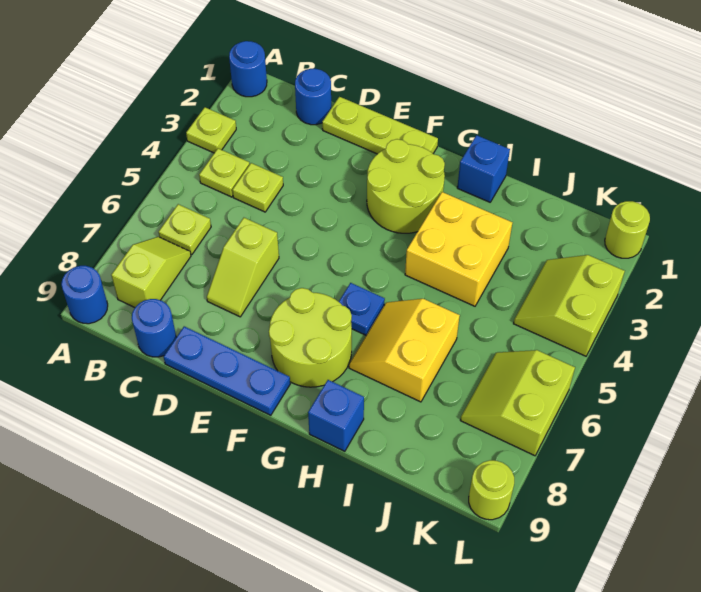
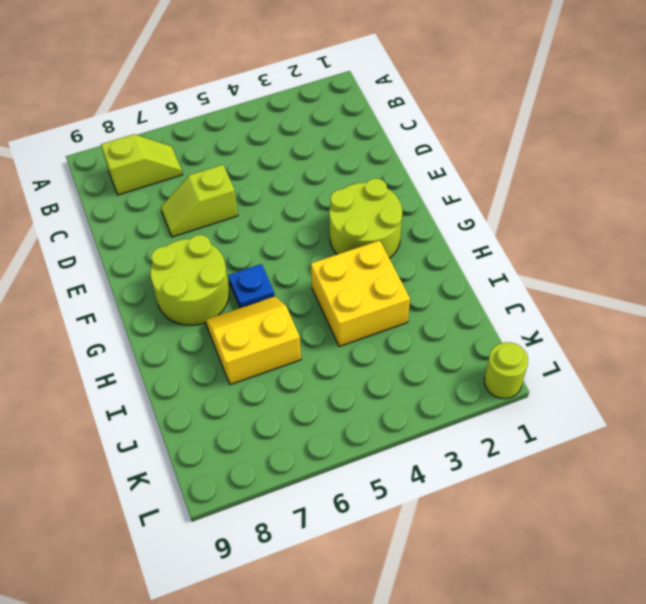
none -> blue round brick A1 level 1
none -> lime plate A3 level 1
none -> blue round brick A9 level 1

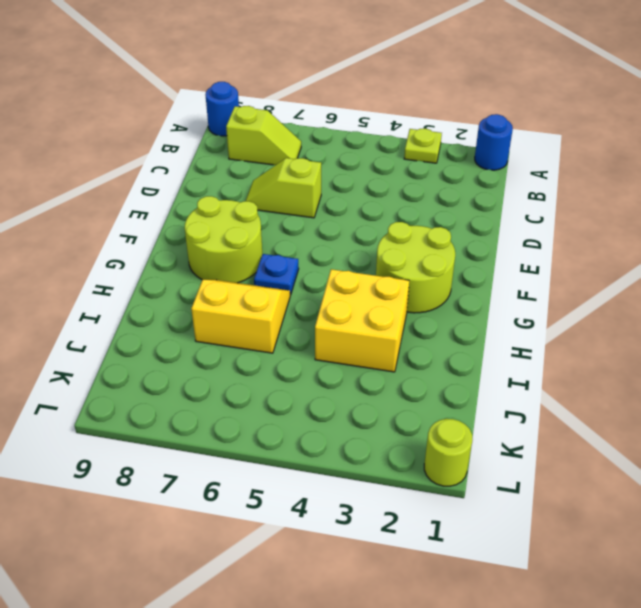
none -> lime plate B4 level 1
none -> lime plate B6 level 1
none -> blue round brick C1 level 1

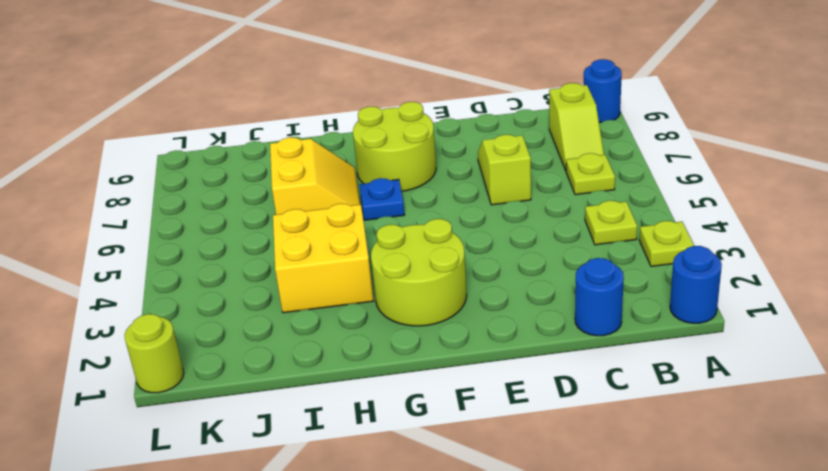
none -> lime plate C4 level 1
none -> blue round brick C9 level 1
none -> lime plate D1:F1 level 1

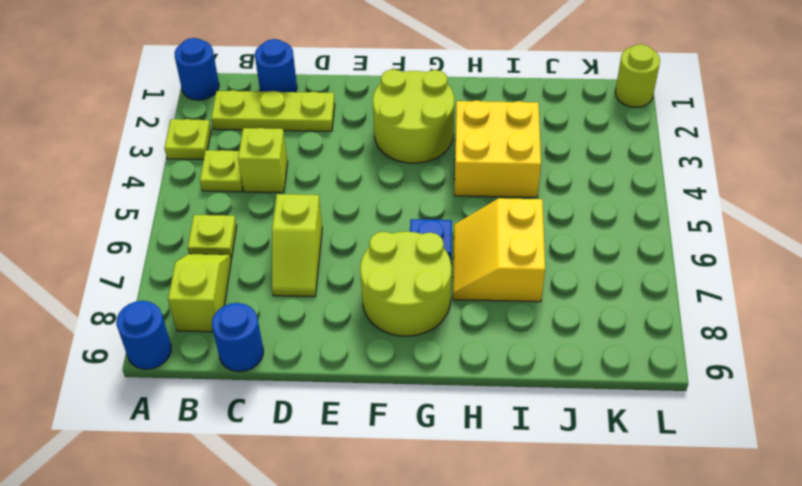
lime plate B2:D2 level 1 -> lime plate D1:F1 level 1
lime brick C4 level 1 -> lime plate C4 level 1
none -> blue plate D9:F9 level 1
none -> blue brick H1 level 1
none -> blue brick H9 level 1

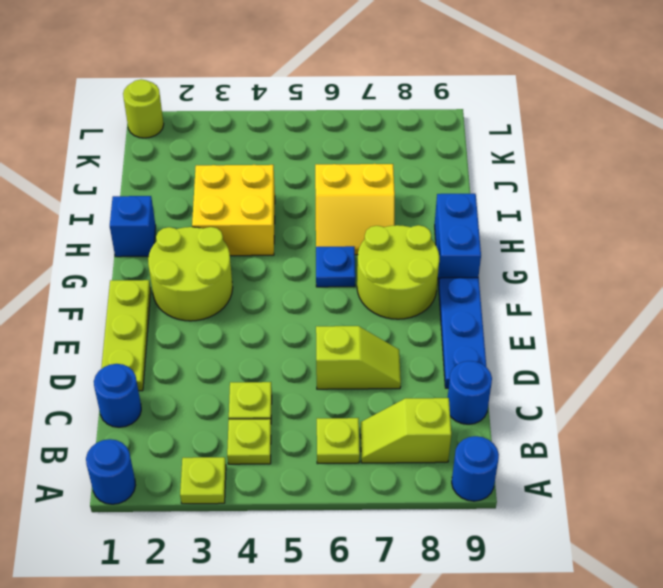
blue brick G9:H9 level 1 -> blue brick H9 level 1
none -> lime slope K3:L4 level 1 top L
none -> lime slope K6:L7 level 1 top L
none -> lime round brick L9 level 1

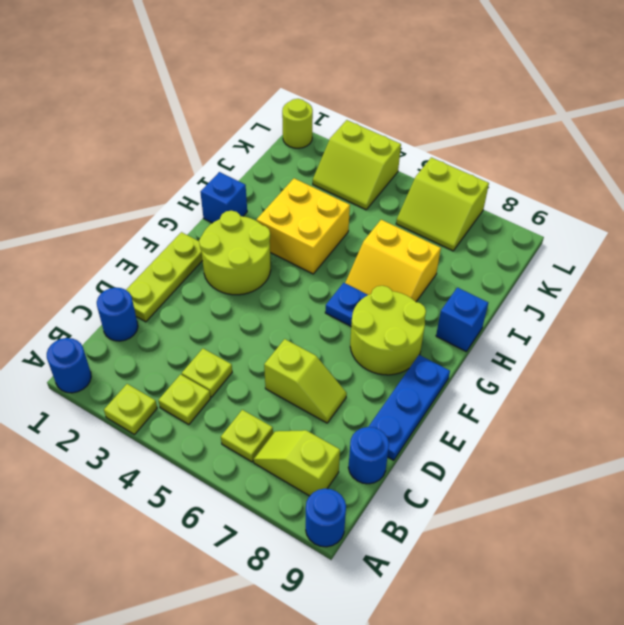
none -> lime round brick L9 level 1

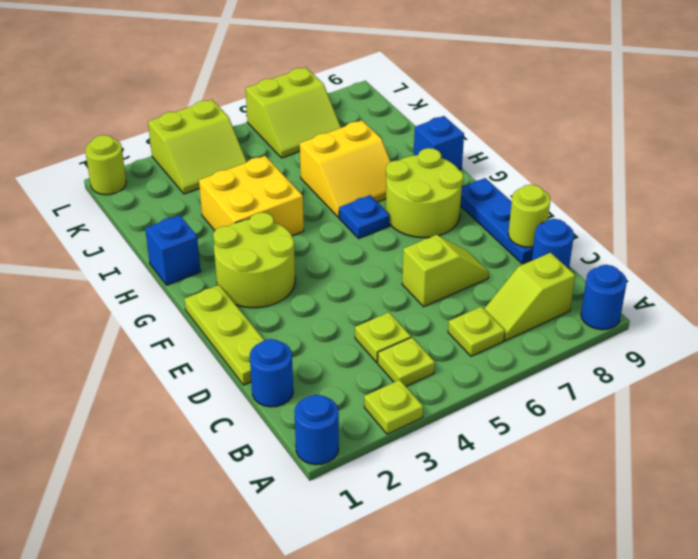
lime round brick D9 level 2 -> lime round brick L9 level 1

